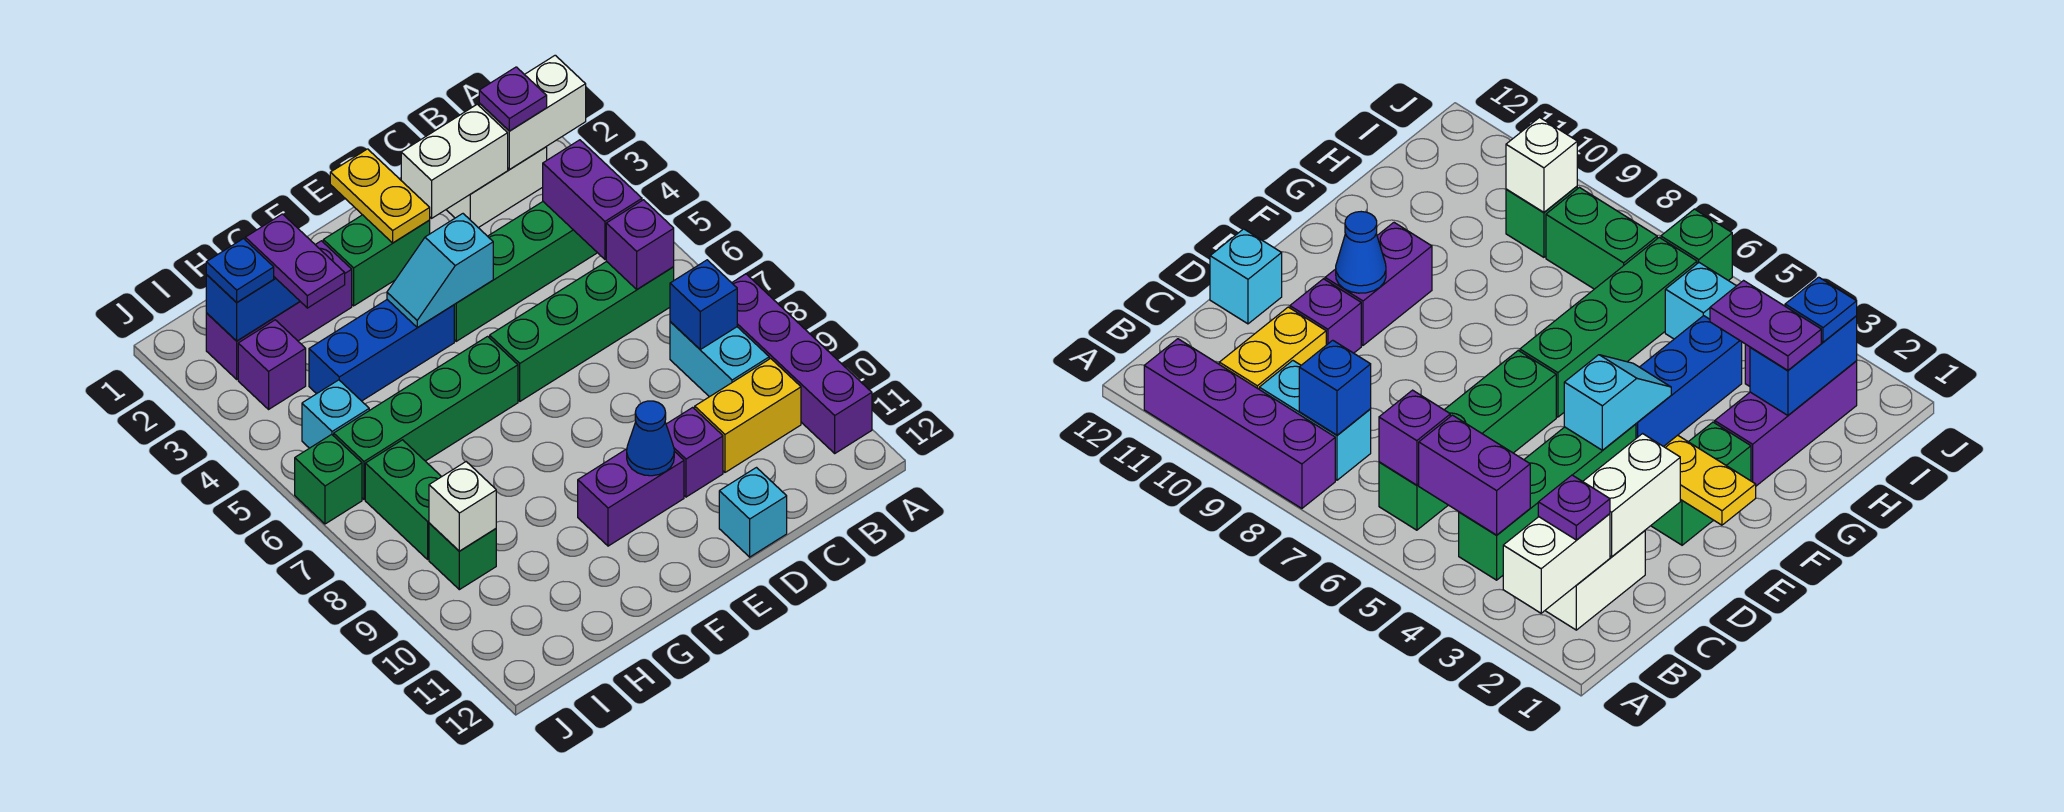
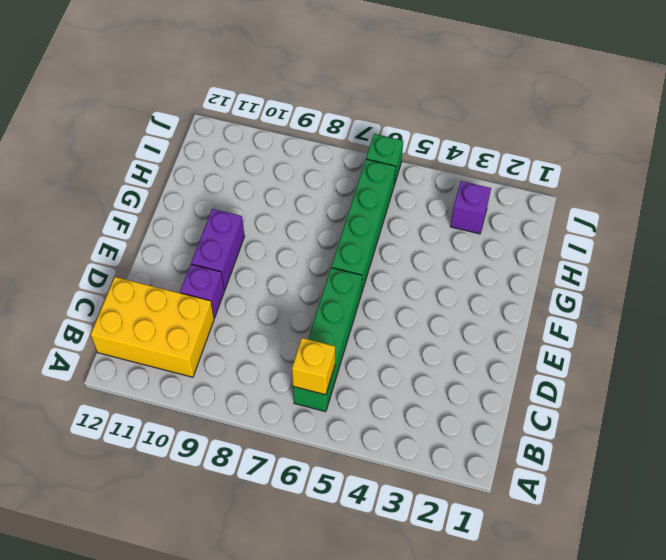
yellow brick B6 level 2 -> purple brick B6 level 2
yellow brick B10:C12 level 1 -> yellow brick B10:C10 level 1
none -> purple brick A8:A11 level 1
none -> white brick B2:C2 level 1
none -> green brick B4:E4 level 1
none -> cyan brick B8:B9 level 1

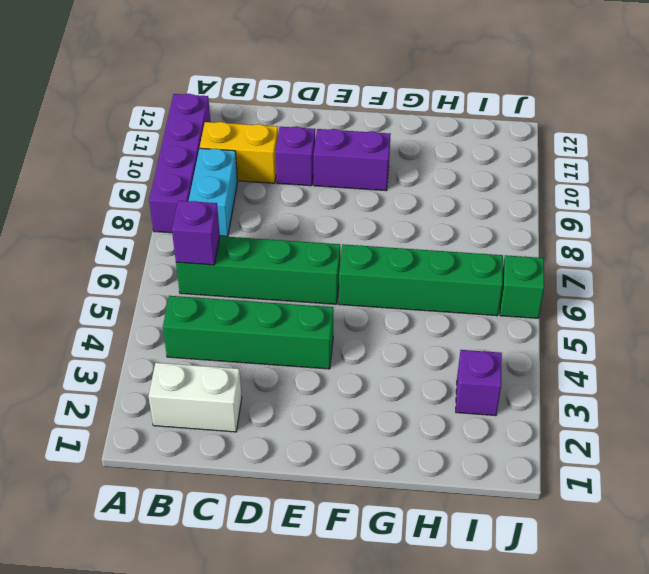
none -> cyan brick D12 level 1
none -> green brick E2:F2 level 1
none -> blue brick F4:H4 level 1
none -> purple brick G2:I2 level 1

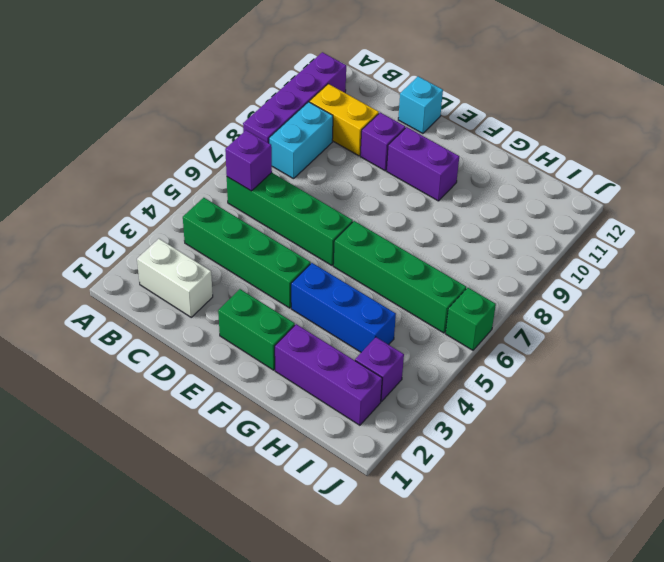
none -> cyan brick I5 level 1
none -> green brick I7:I8 level 1
none -> green brick I9 level 1
none -> white brick A2:B2 level 2

